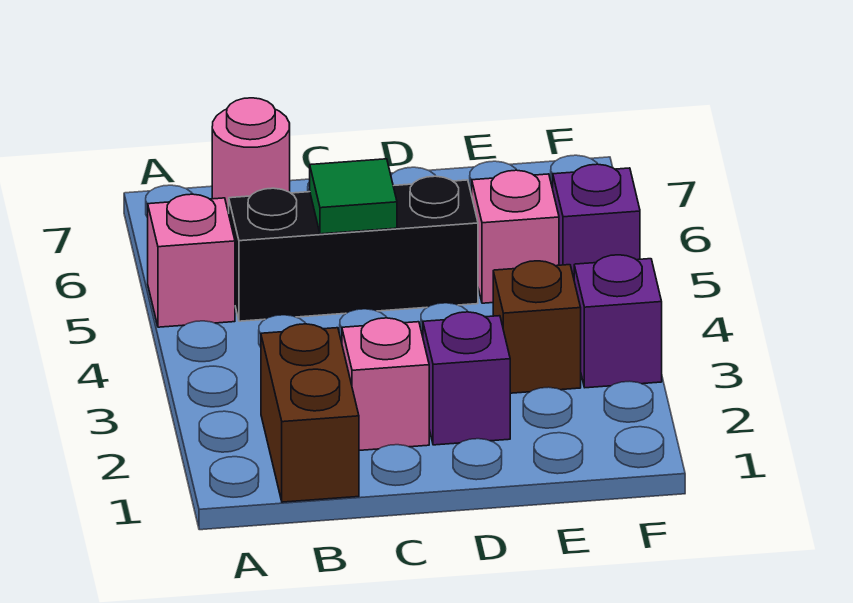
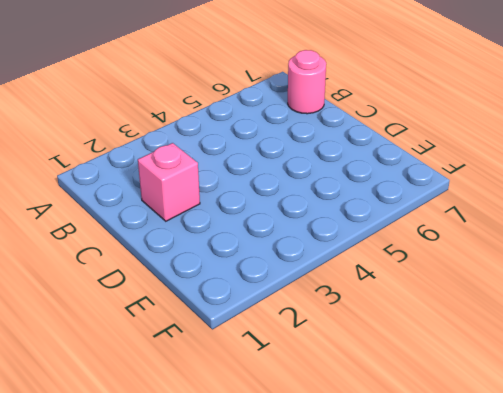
none -> pink brick A5 level 1
none -> brown brick B1:B2 level 1

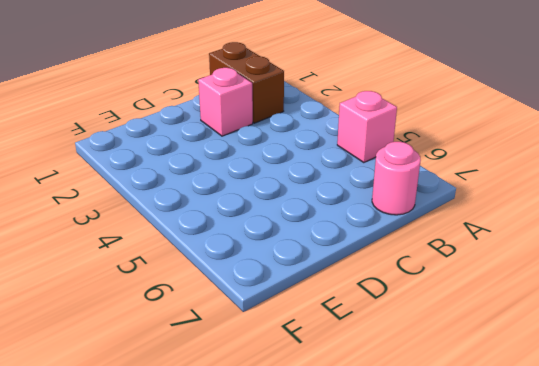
none -> black brick B5:D5 level 1
none -> purple brick D2 level 1

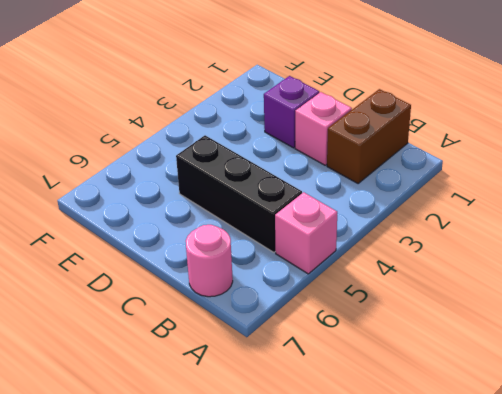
none -> brown brick E3 level 1
none -> pink brick E5 level 1

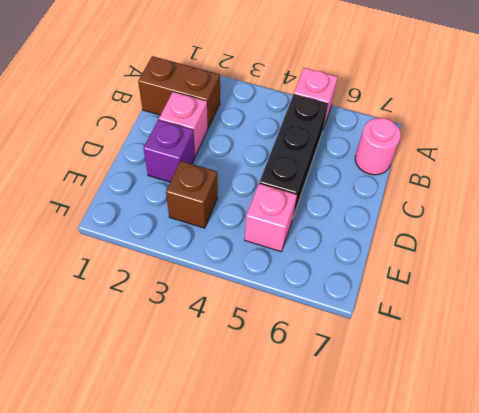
none -> purple brick F3 level 1
none -> purple brick F5 level 1

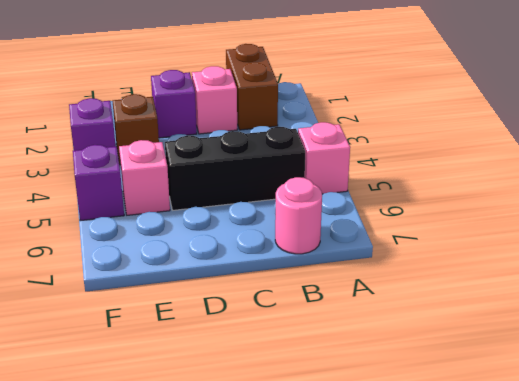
none -> green tile C5 level 2

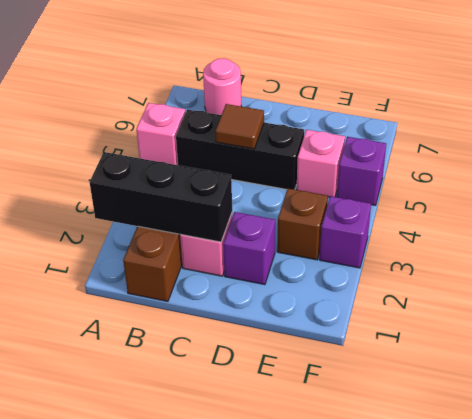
black brick A2:C2 level 2 -> none
brown tile C5 level 2 -> green tile C5 level 2

